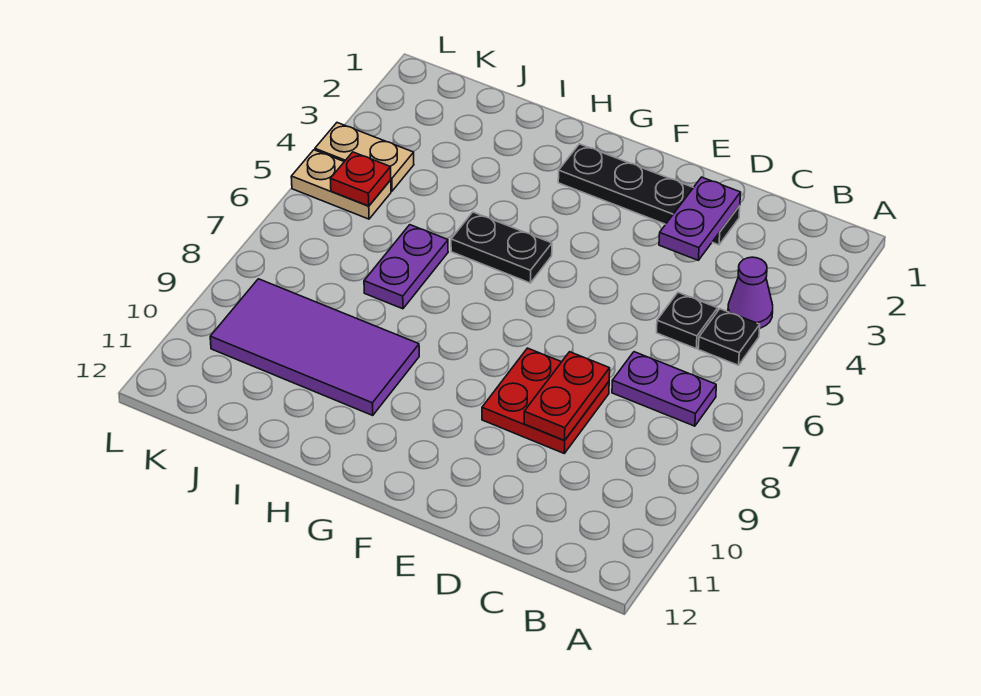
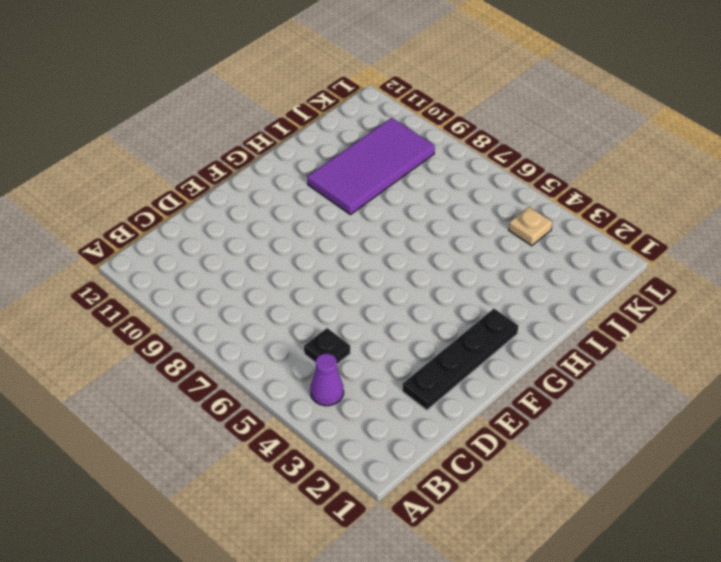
tan plate K4 level 1 -> tan plate K4:L4 level 1
none -> black plate B5 level 1
none -> purple plate B7:C7 level 1
none -> red plate D8:E9 level 1

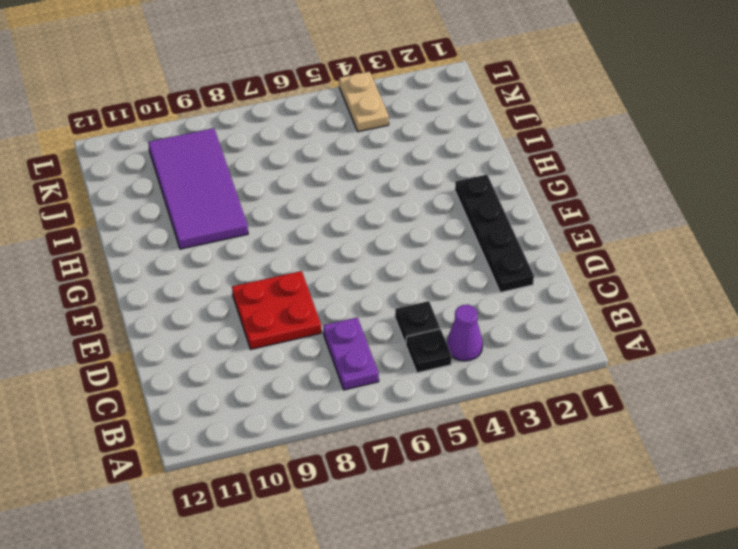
none -> black plate G5:H5 level 1
none -> purple plate I6:I7 level 1
none -> tan plate K5:L5 level 1

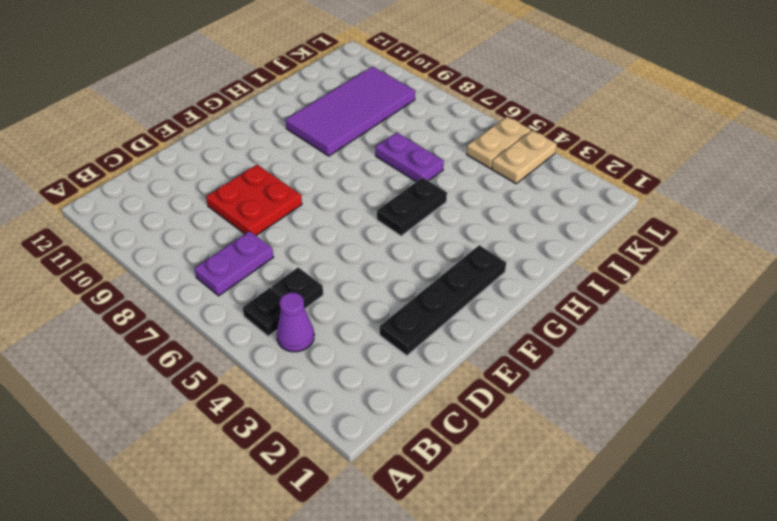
none -> purple plate D2:D3 level 2
none -> red plate D8:D9 level 2
none -> red plate K5 level 2

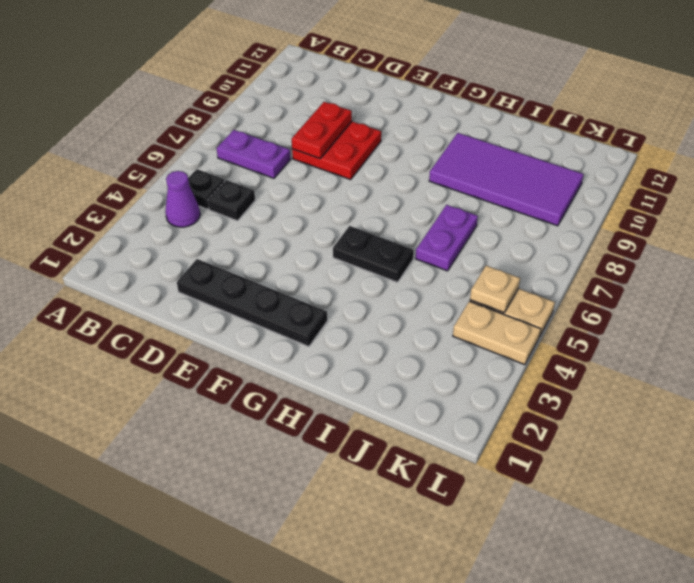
tan plate K5 level 2 -> red plate K5 level 2
none -> purple plate D2:D3 level 2

